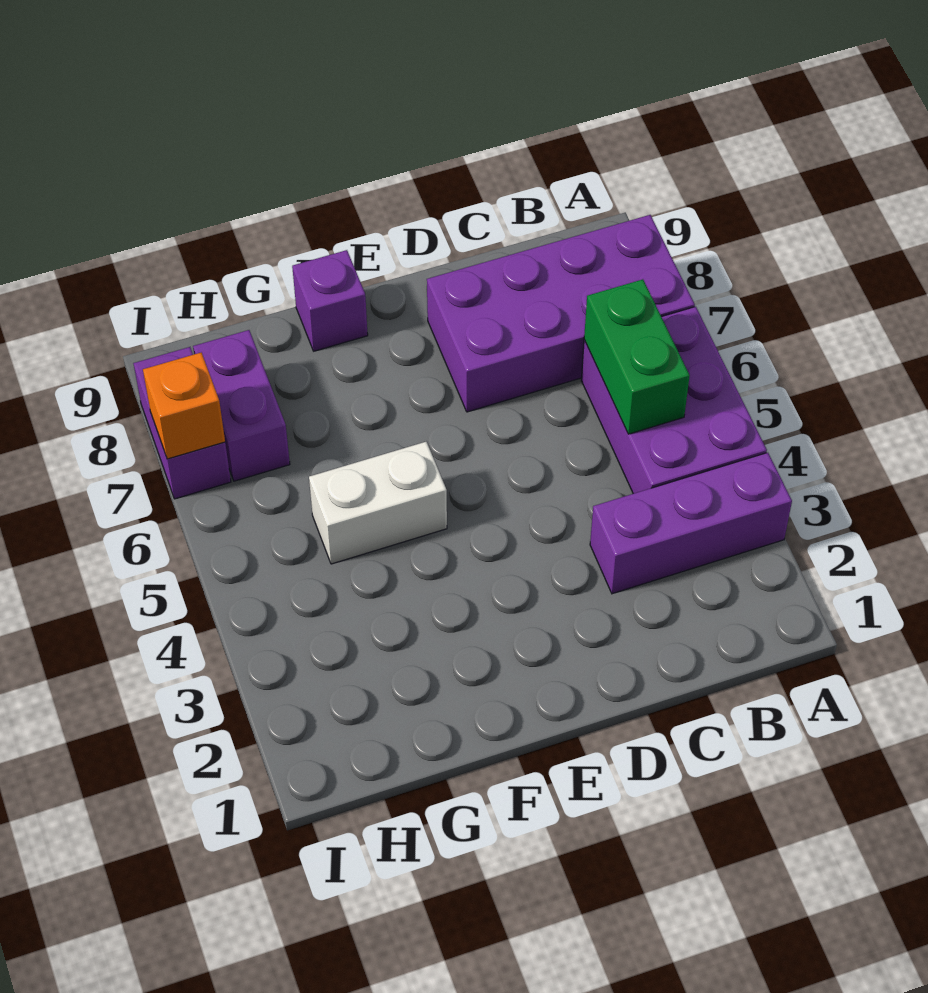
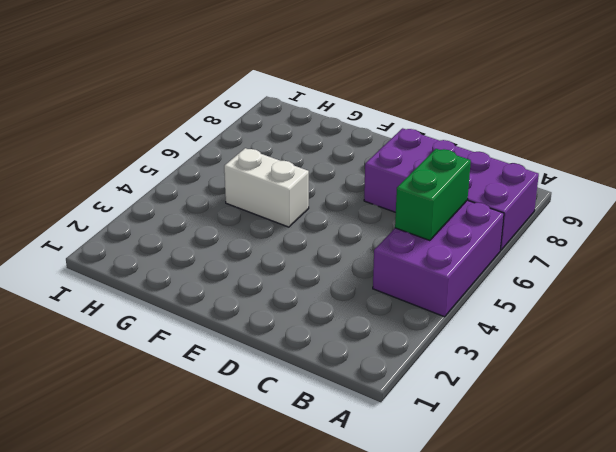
none -> purple brick A3:C3 level 1
none -> purple brick F9 level 1

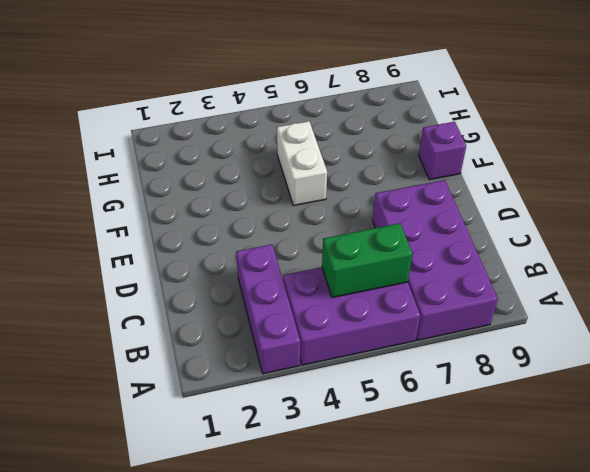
none -> purple brick H7:H8 level 1
none -> purple brick I7:I8 level 1

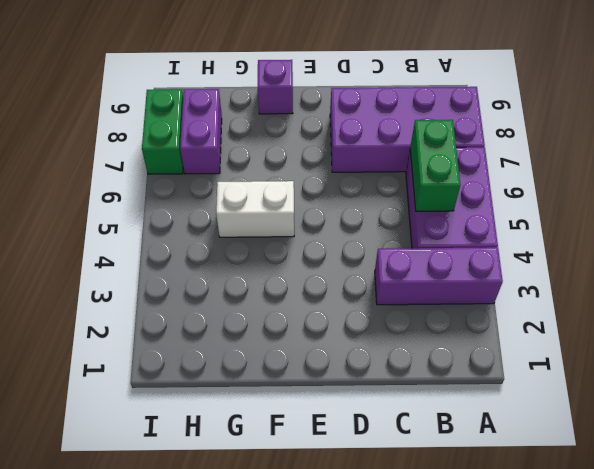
green brick I7:I8 level 1 -> purple brick I7:I8 level 1
none -> orange brick I7 level 2

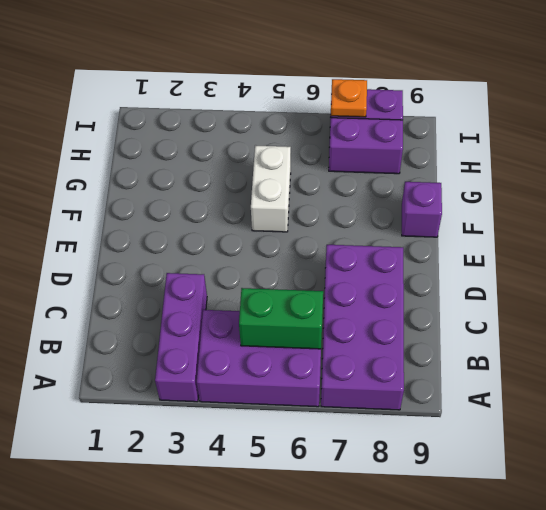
orange plate I7 level 2 -> orange brick I7 level 2

